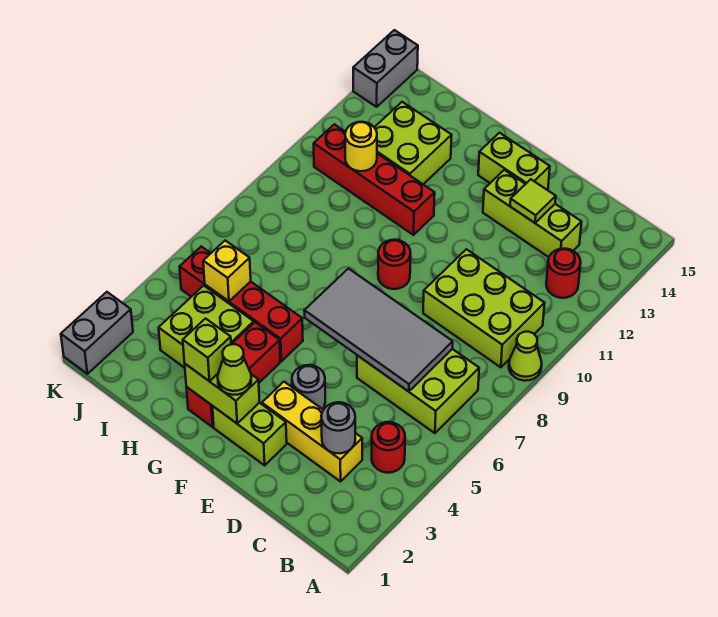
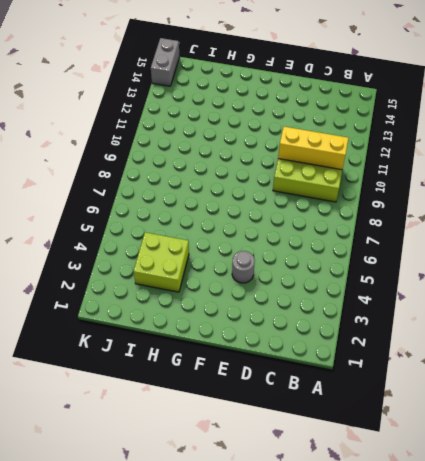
yellow brick B10:D10 level 2 -> yellow brick C3:E3 level 1
none -> lime cone A9 level 1
none -> red round brick B4 level 1
none -> lime brick B6:D7 level 1

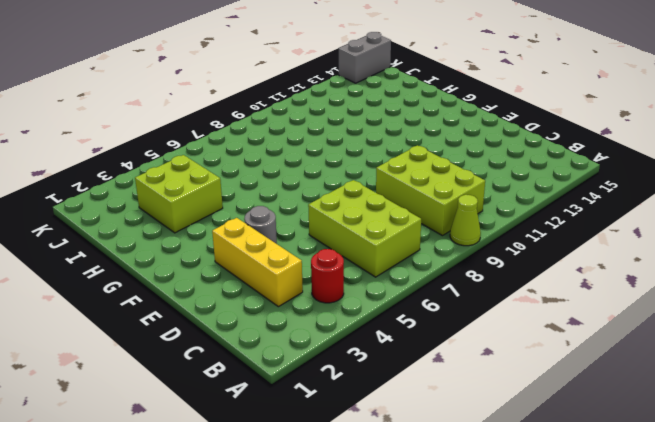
none -> red round brick B12 level 1
none -> lime brick C13:E13 level 1
none -> lime brick E2:F2 level 1

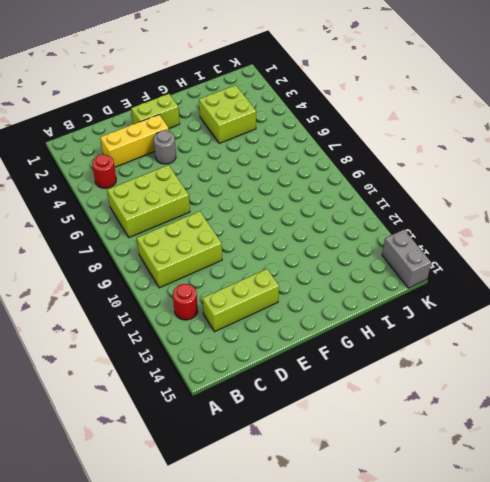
none -> lime cone A9 level 1
none -> lime brick E14:F14 level 1
none -> red round brick F9 level 1

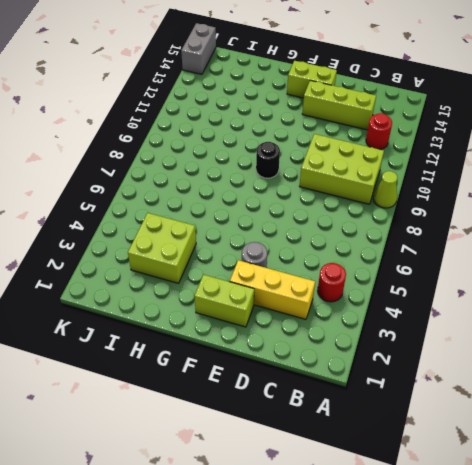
black round brick F9 level 1 -> red round brick F9 level 1
none -> lime brick B6:D7 level 1
none -> red brick G2:G4 level 1
none -> red brick G5:J5 level 1

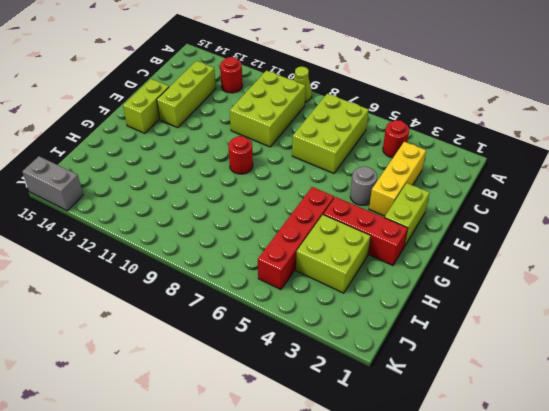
none -> red brick G11:J11 level 1
none -> lime brick H12:I13 level 1
none -> grey brick K1:K2 level 1

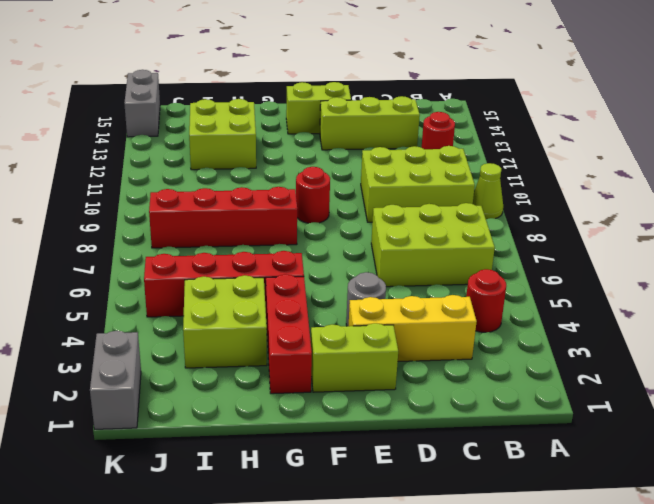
red brick G8:J8 level 1 -> red brick G11:J11 level 1
none -> grey round brick C3 level 2
none -> grey tile C6:F7 level 2
none -> lime tile D13 level 2

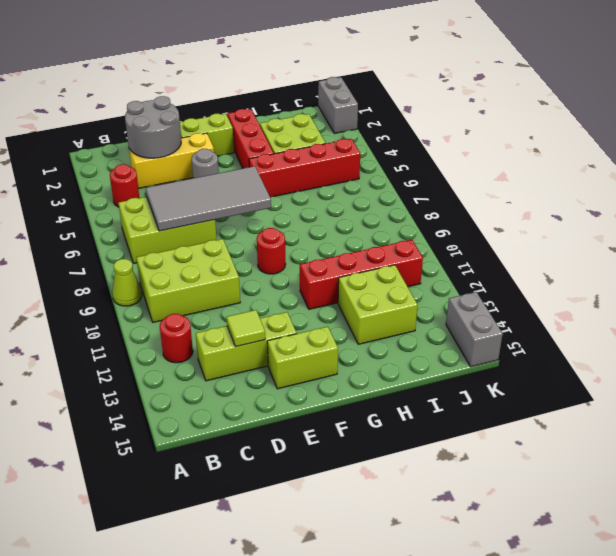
grey round brick C2:D3 level 2 -> grey round brick C3 level 2
none -> lime brick F2:G2 level 2
none -> yellow brick I5 level 2
none -> yellow round brick I11 level 2

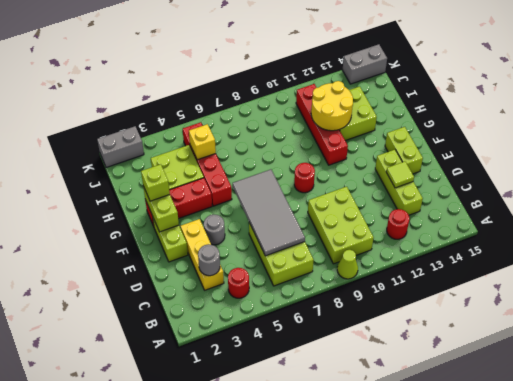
yellow round brick H11:I12 level 2 -> yellow round brick I11 level 2
none -> lime cone F2 level 3

